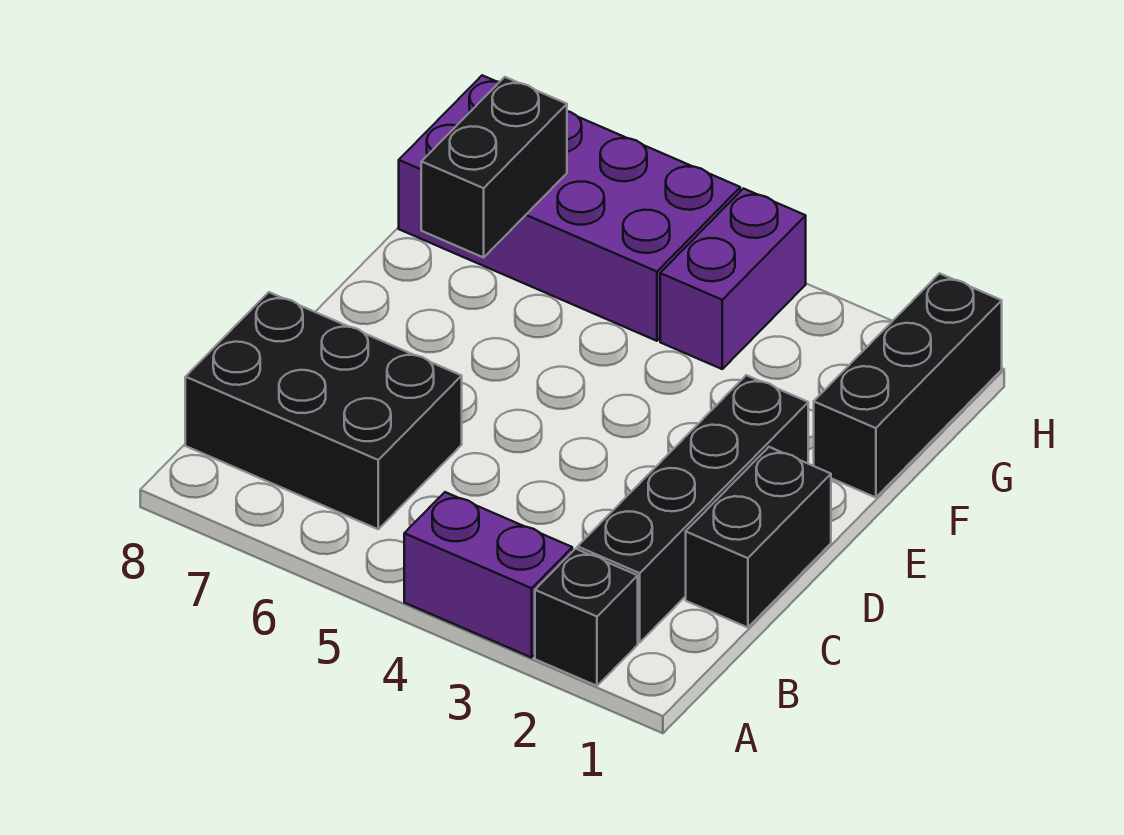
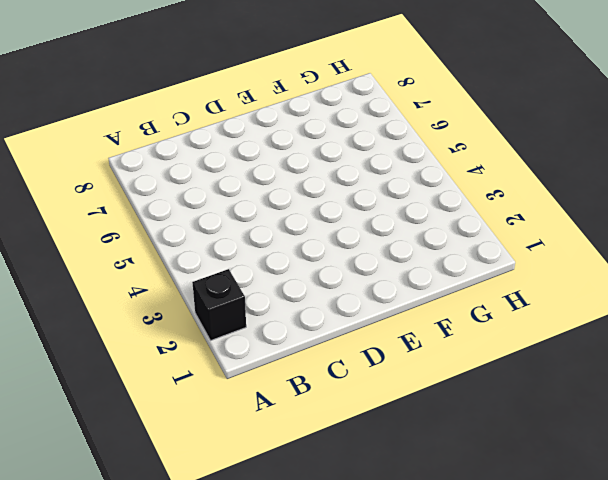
none -> purple brick A3:A4 level 1
none -> black brick B2:E2 level 1

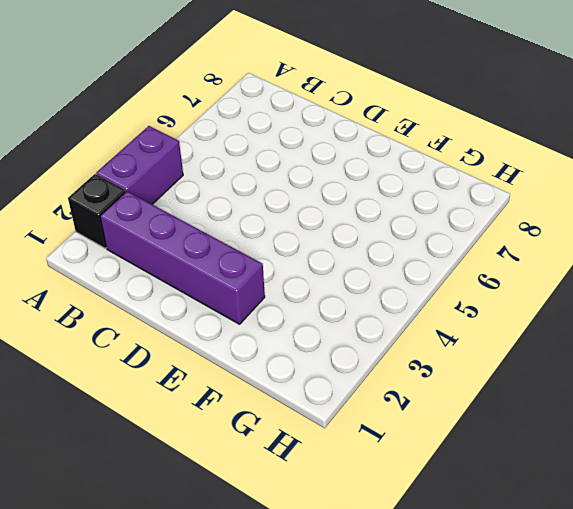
purple brick B2:E2 level 1 -> black brick B2:E2 level 1
none -> black brick B6:C8 level 1
none -> black brick C1:D1 level 1

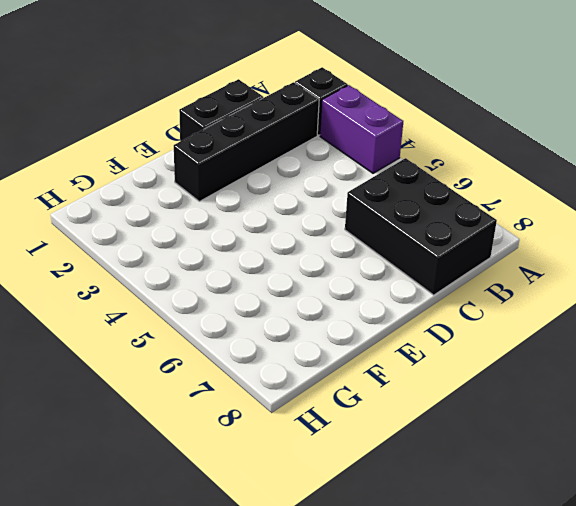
none -> black brick F1:H1 level 1
none -> purple brick G4:H4 level 1

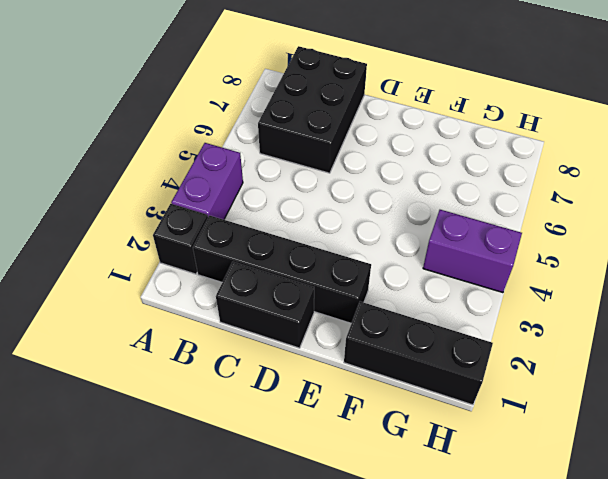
none -> purple brick G5:H8 level 1
none -> black brick F7:G7 level 2

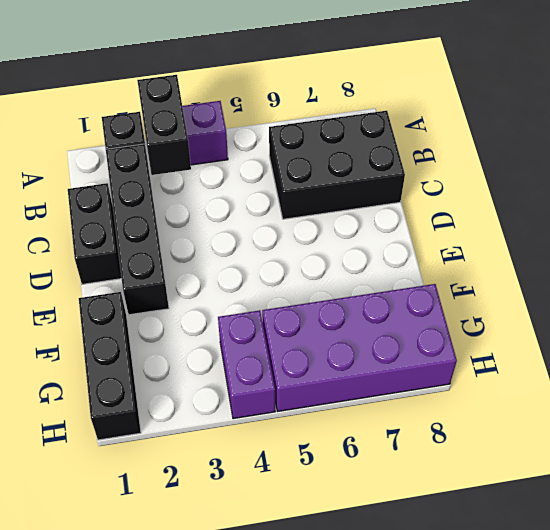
black brick A3:B3 level 2 -> black brick F7:G7 level 2

